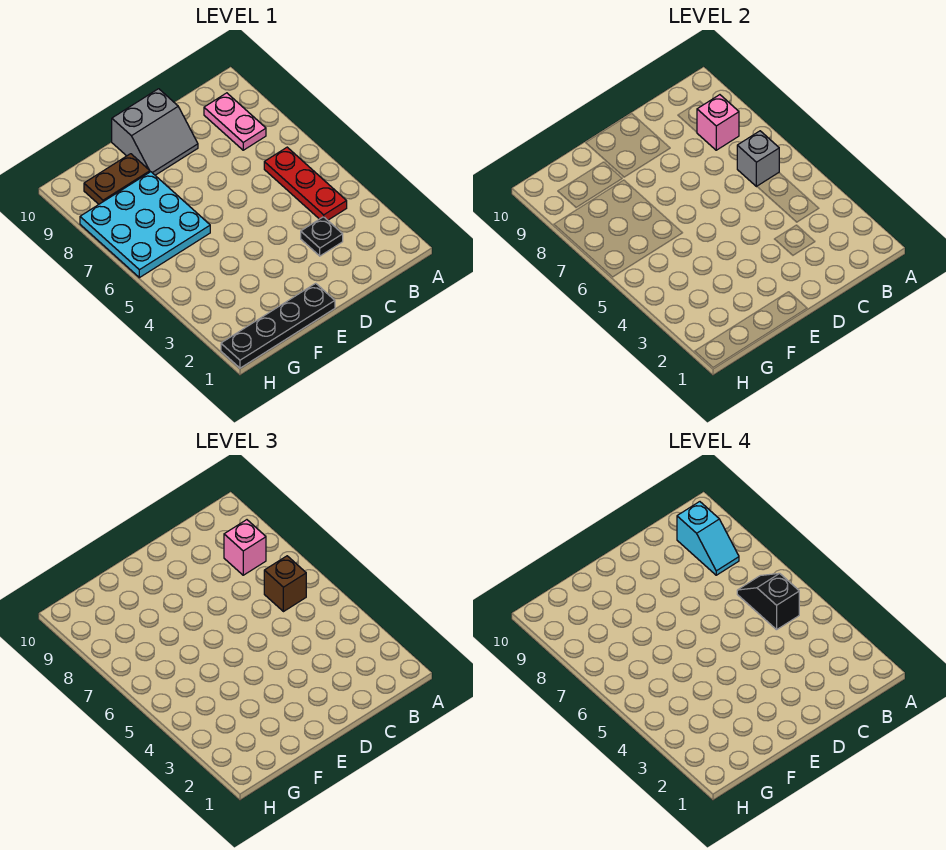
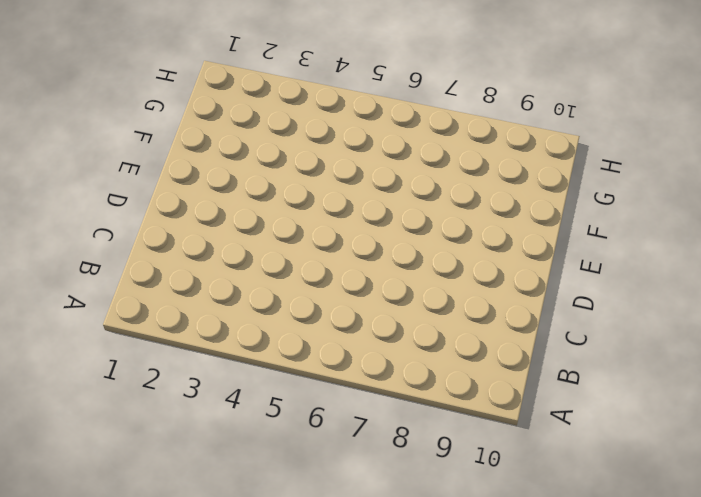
none -> red plate B4:B6 level 1
none -> pink plate B8:B9 level 1
none -> black plate C3 level 1

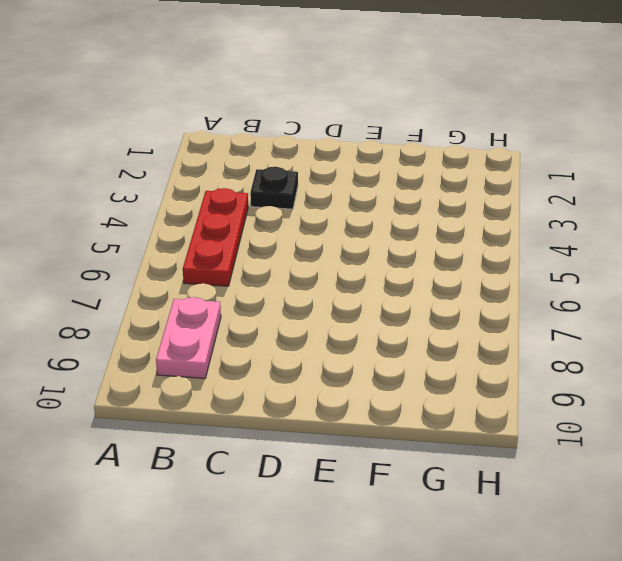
none -> grey slope D9:E10 level 1 top 10
none -> black plate E1:H1 level 1
none -> cyan plate F6:H8 level 1

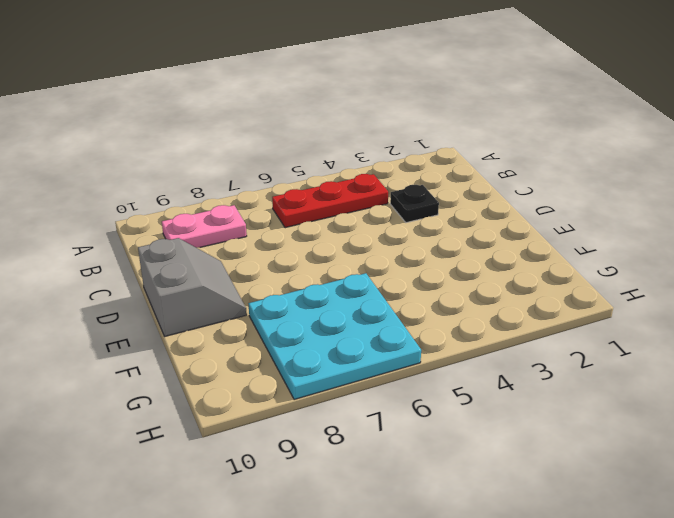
none -> black plate E1:H1 level 1
none -> brown plate F9:G9 level 1
none -> grey brick B6 level 2

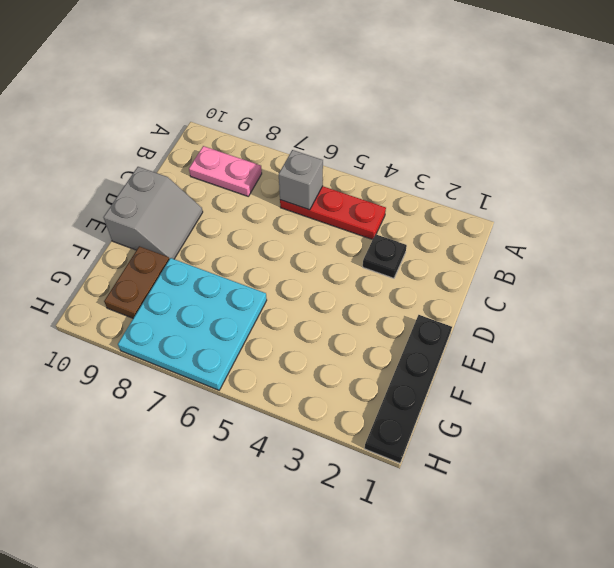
none -> pink brick B8 level 2
none -> brown brick B6 level 3
none -> pink brick B8 level 3

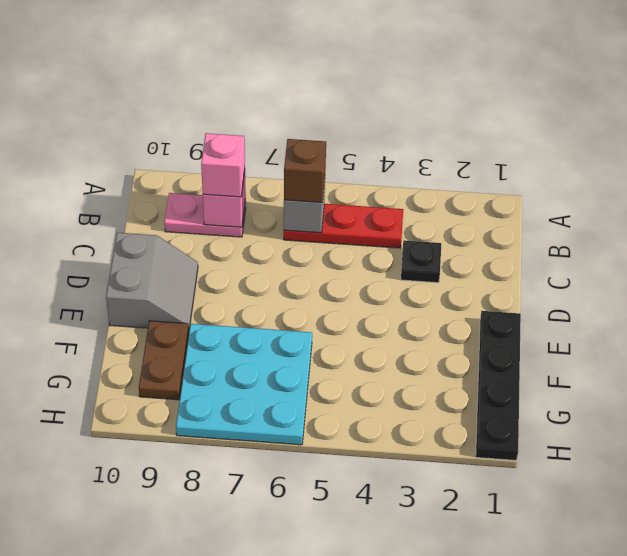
none -> black slope B5:B6 level 4 top 5
none -> cyan slope B8:B9 level 4 top 9

